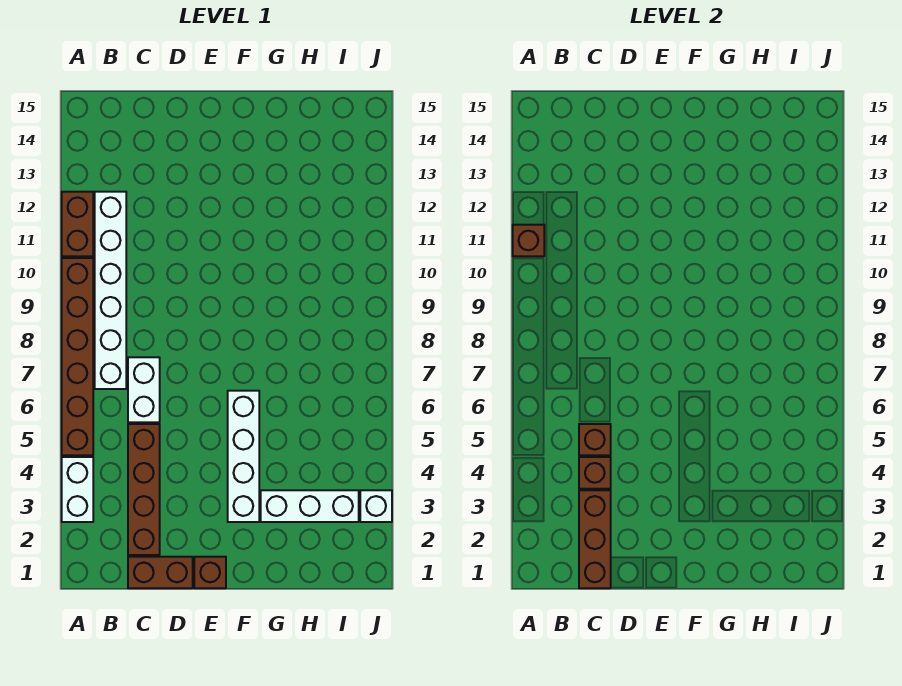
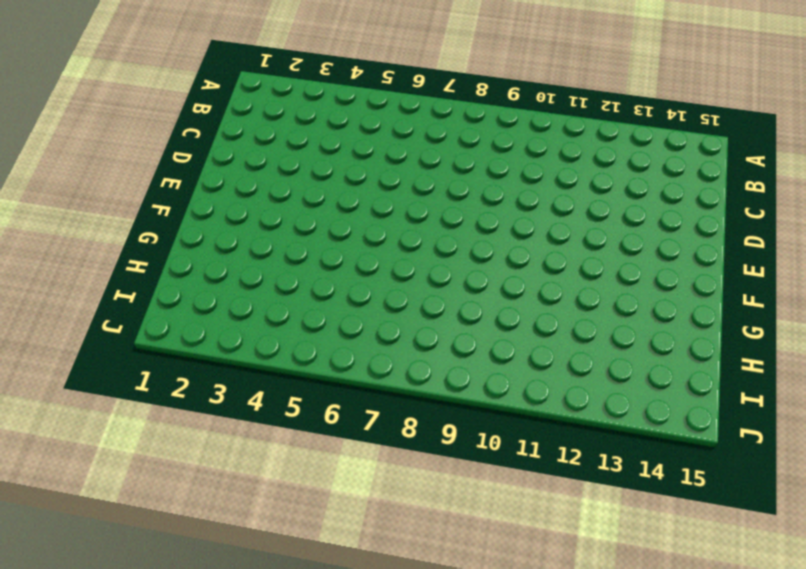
none -> white brick A3:A4 level 1
none -> brown brick A5:A10 level 1
none -> brown brick A11:A12 level 1

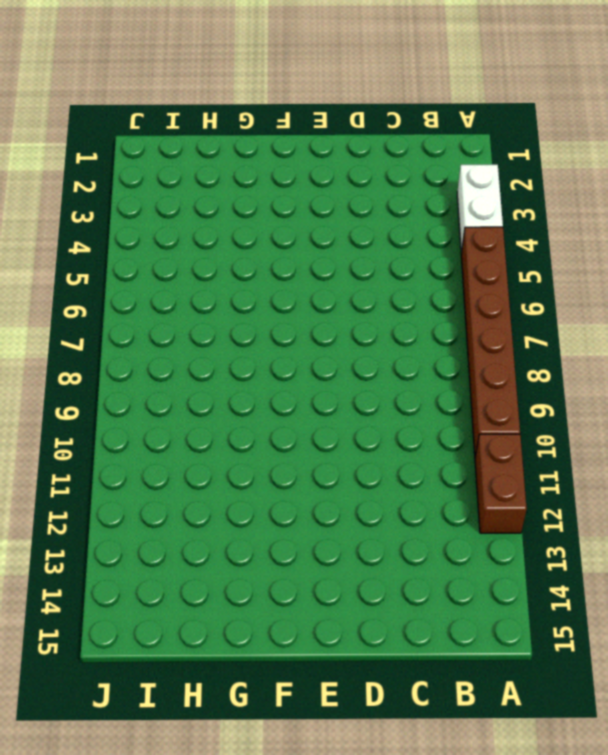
none -> white brick B7:B12 level 1
none -> brown brick C1:D1 level 1
none -> brown brick C2:C5 level 1

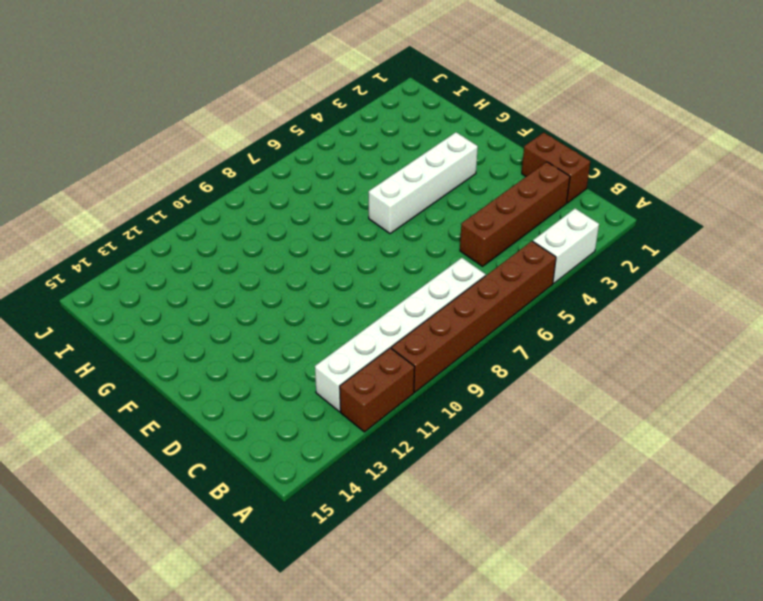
none -> white brick C6:C7 level 1
none -> brown brick E1 level 1
none -> white brick G3:I3 level 1

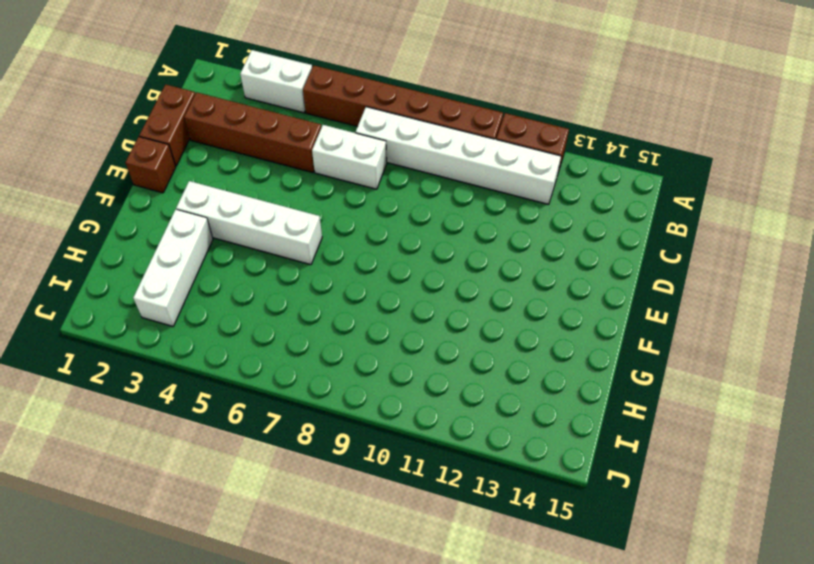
none -> white brick J3 level 1
none -> brown brick A11 level 2
none -> brown brick C1:C3 level 2

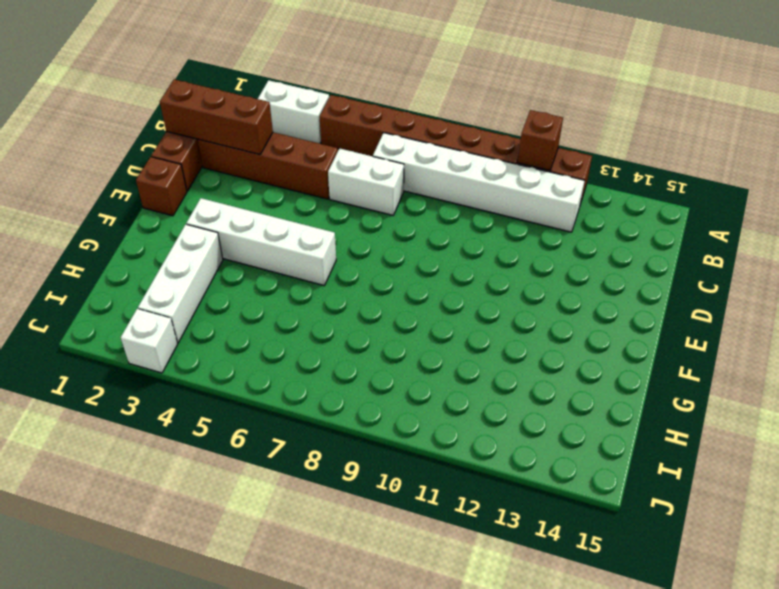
none -> brown brick C4 level 2
none -> brown brick C5 level 2

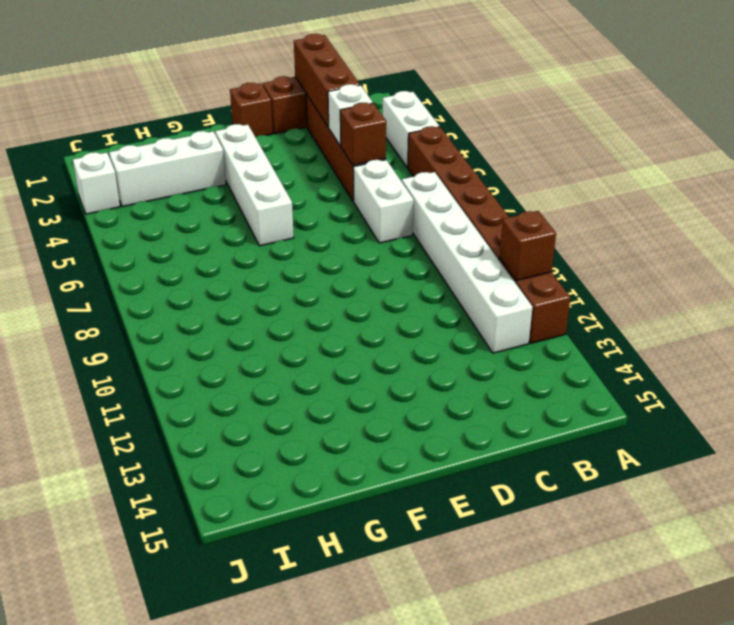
white brick C4 level 2 -> brown brick C4 level 2

